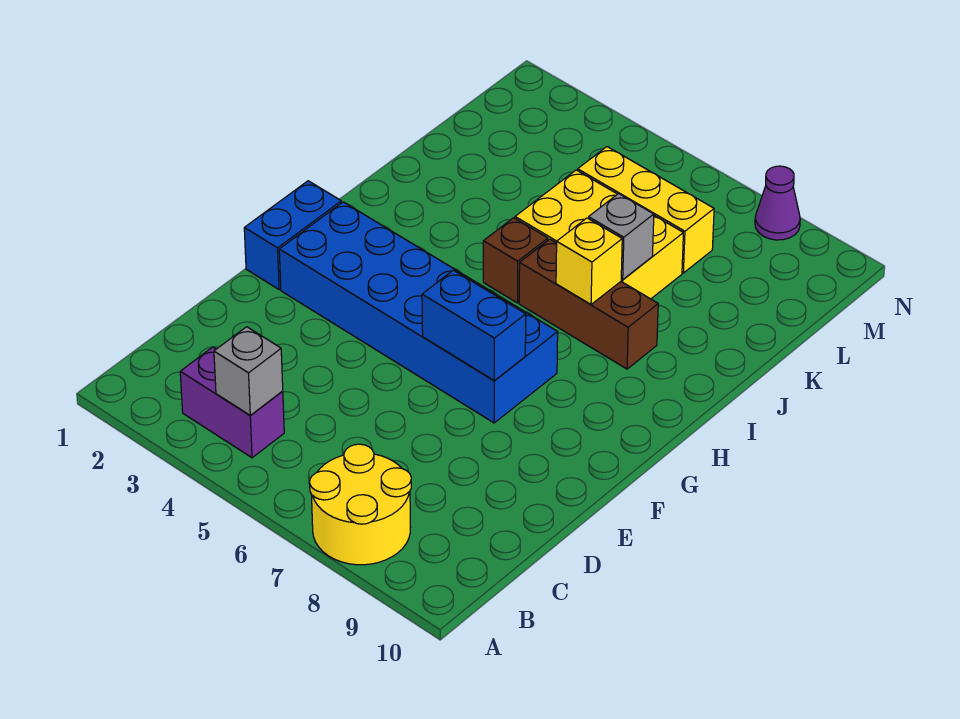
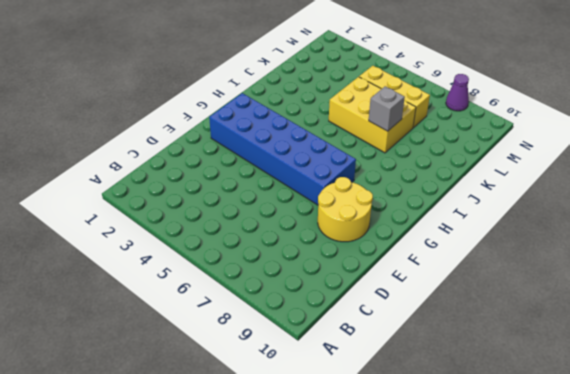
yellow round brick E8:F9 level 1 -> yellow round brick A7:B8 level 1
none -> purple brick B3:B4 level 1
none -> blue brick F1:G1 level 1
none -> brown brick I5 level 1

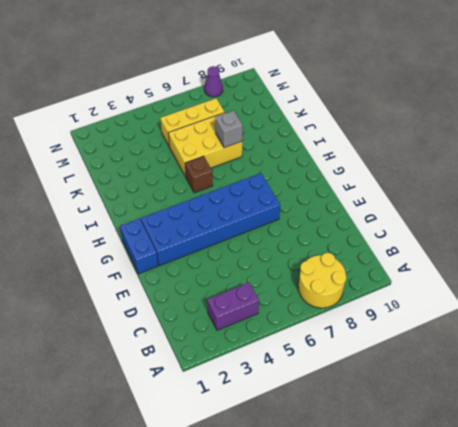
none -> brown brick I6:I8 level 1
none -> grey brick B4 level 2
none -> blue brick F6:F7 level 2

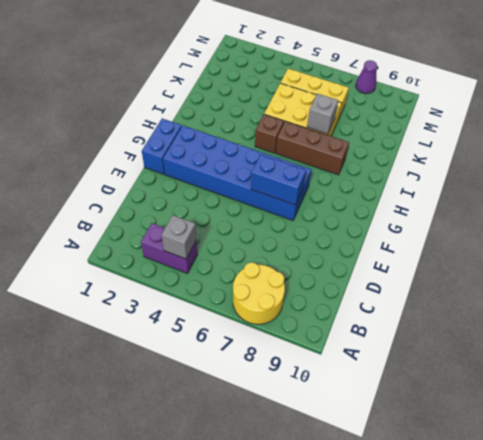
none -> yellow brick I7 level 2

